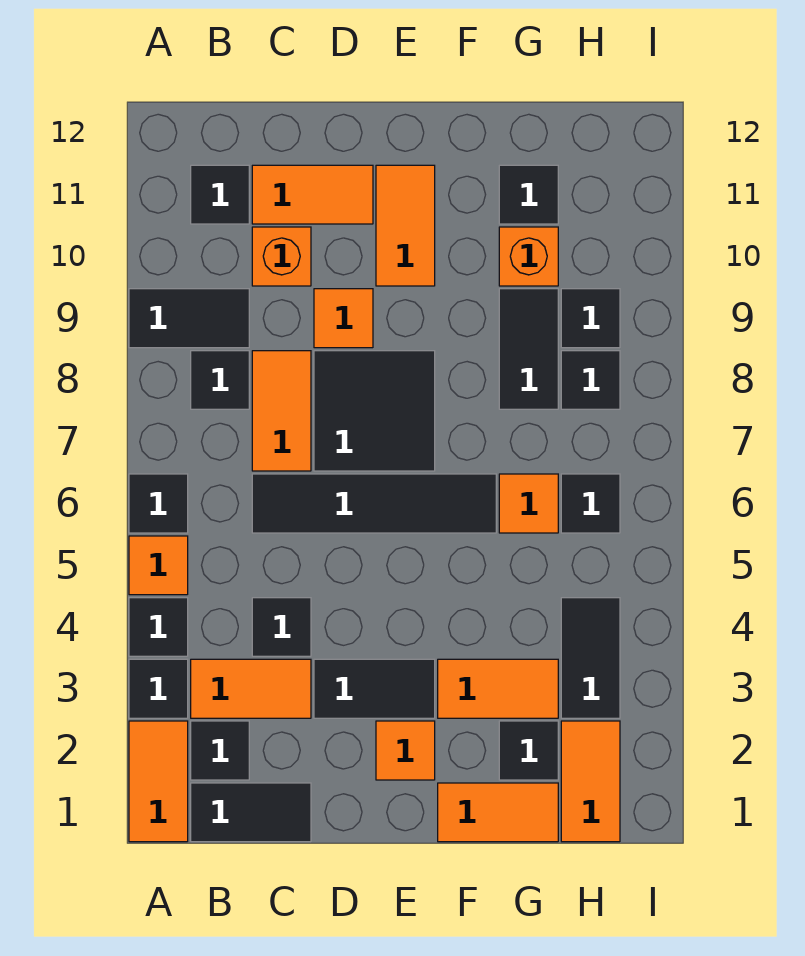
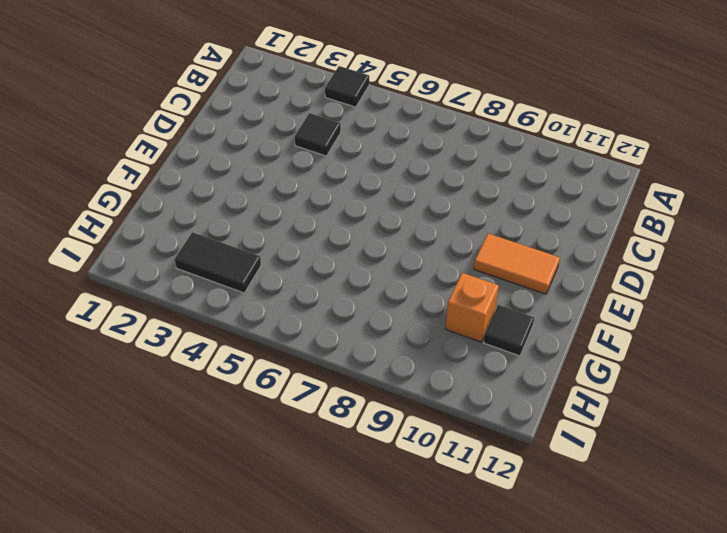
none -> orange tile A1:A2 level 1
none -> black tile A3 level 1
none -> orange tile A5 level 1
none -> black tile A6 level 1

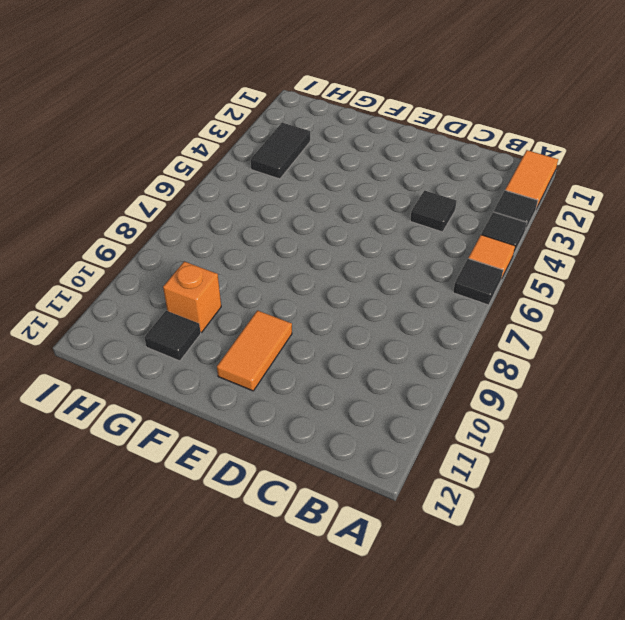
none -> black tile A9:B9 level 1
none -> black tile B1:C1 level 1
none -> black tile B2 level 1
none -> orange tile B3:C3 level 1

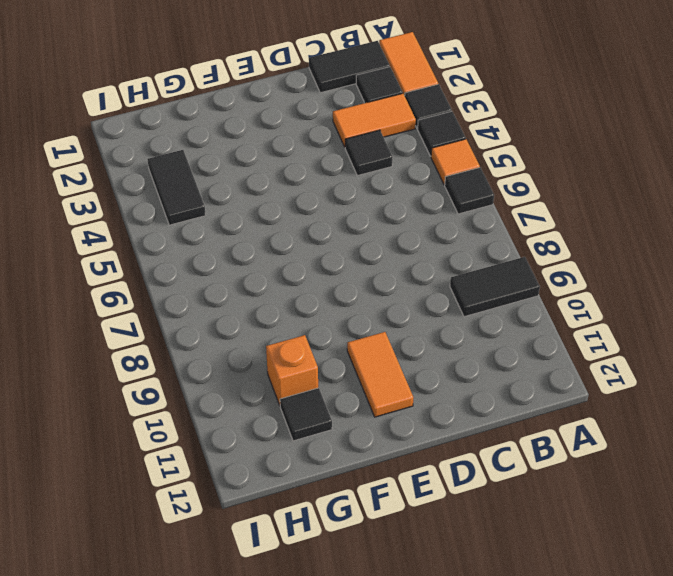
none -> black tile B8 level 1
none -> black tile B11 level 1
none -> black tile C6:F6 level 1
none -> orange tile C7:C8 level 1

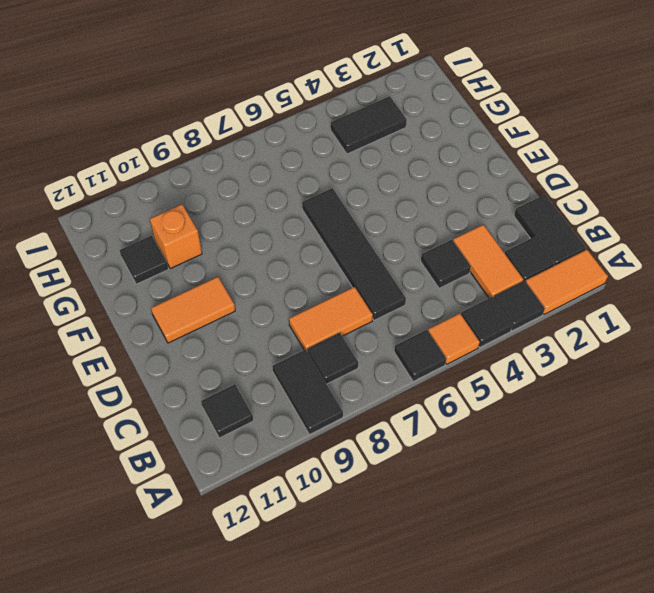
none -> orange brick C10 level 1
none -> orange tile C11:D11 level 1
none -> black tile D3:E3 level 1
none -> black tile D7:E8 level 1

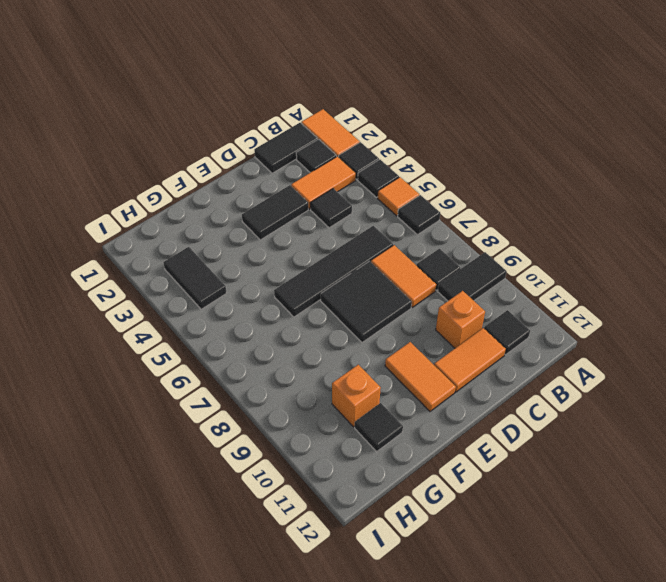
none -> orange tile D9 level 1
none -> orange tile E2 level 1
none -> orange tile F1:G1 level 1
none -> orange tile F3:G3 level 1

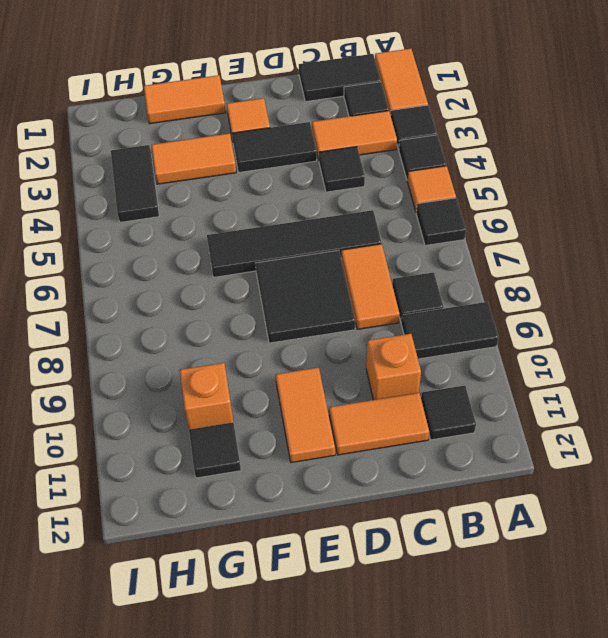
none -> orange tile D9 level 1
none -> black tile G2 level 1
none -> orange tile G6 level 1
none -> black tile G8:G9 level 1

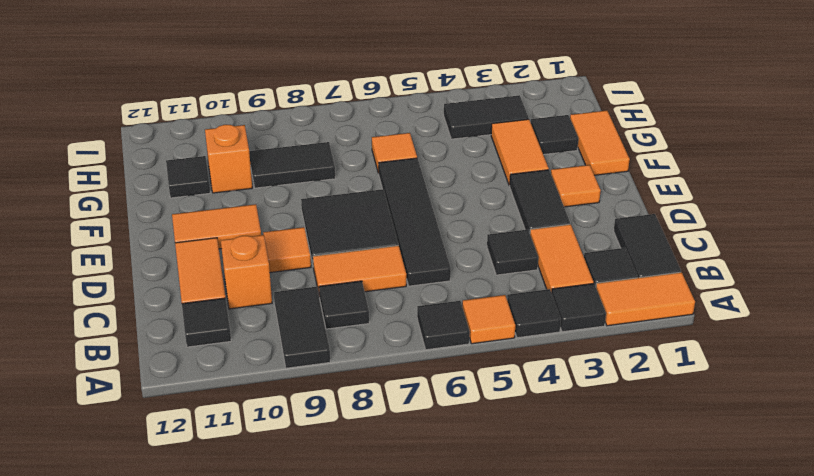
none -> orange tile H1:H2 level 1
none -> black tile H6 level 1
none -> black tile H8 level 1
none -> black tile H9 level 1

